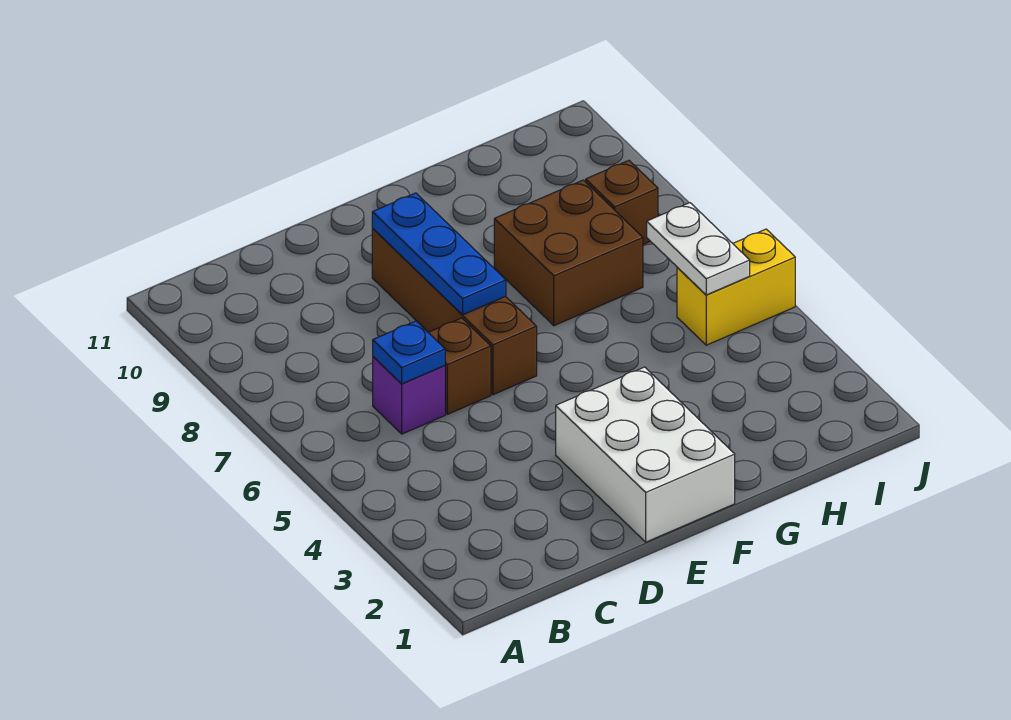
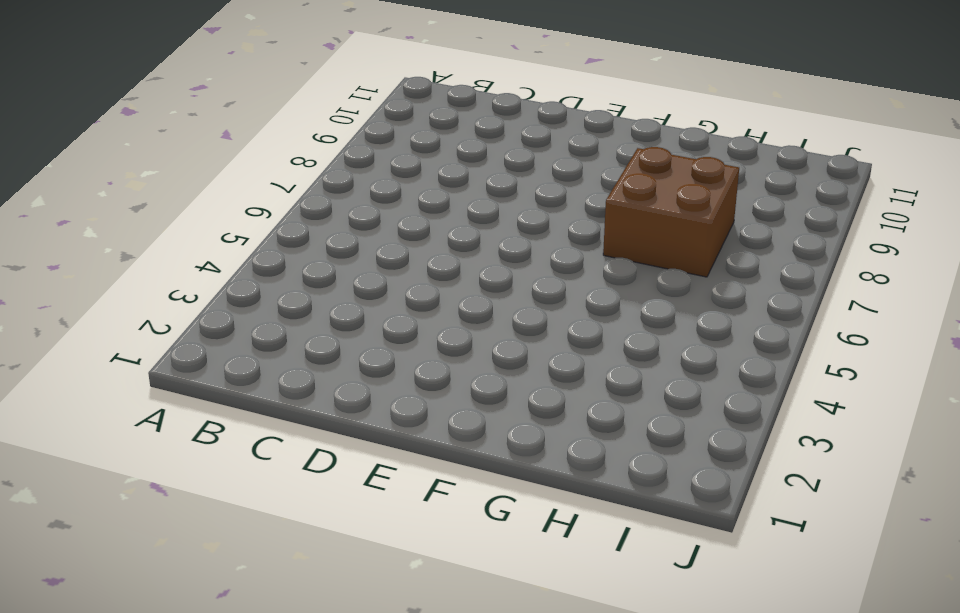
none -> purple brick C6 level 1
none -> brown brick D6 level 1

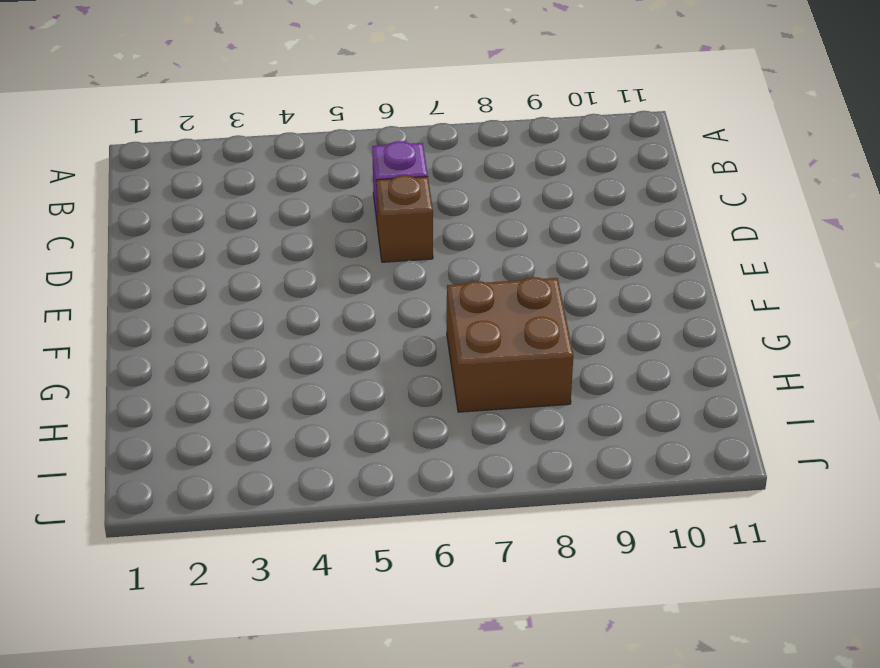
none -> white brick E1:F3 level 1
none -> brown brick E6:E9 level 1

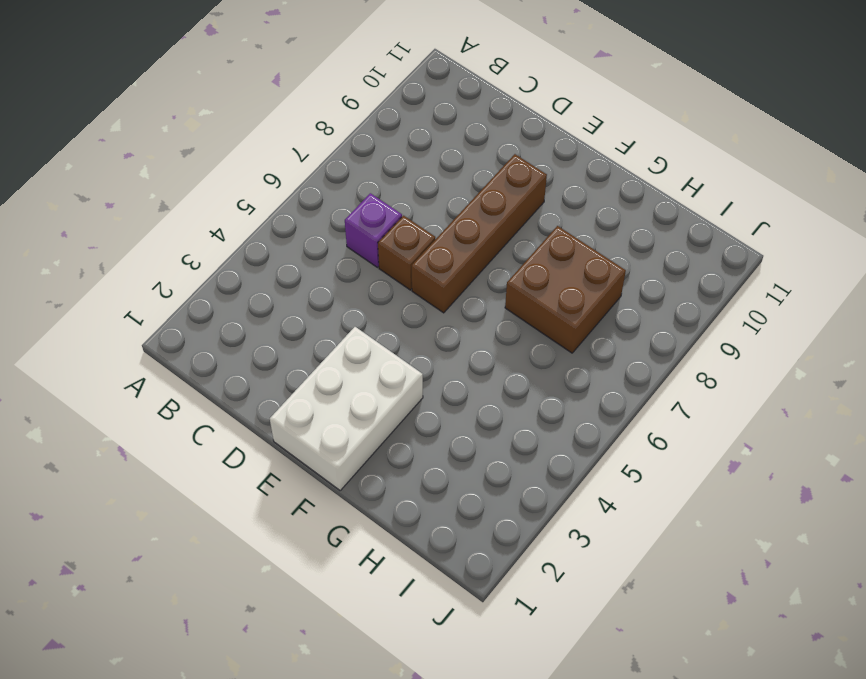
none -> yellow brick I5:J5 level 1
none -> brown brick I8 level 1

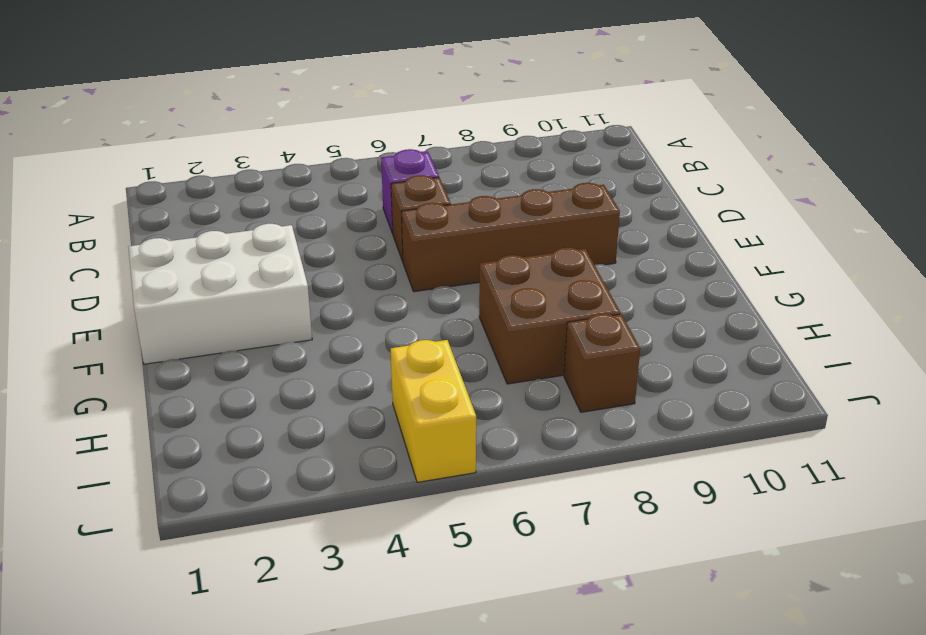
none -> blue plate C6 level 2
none -> blue plate E7:E9 level 2

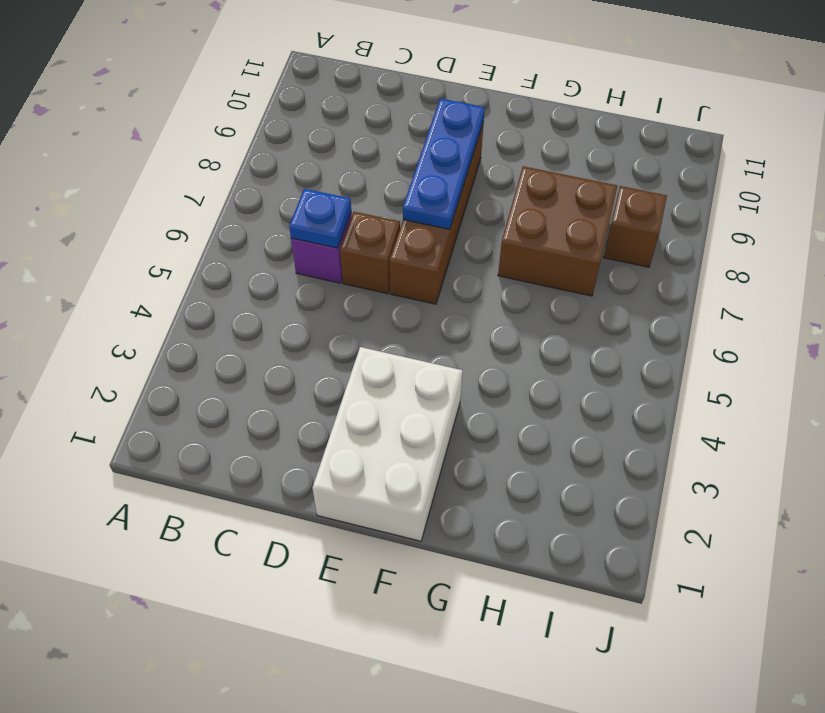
none -> yellow brick I5:J5 level 1
none -> white plate I5:I6 level 2

